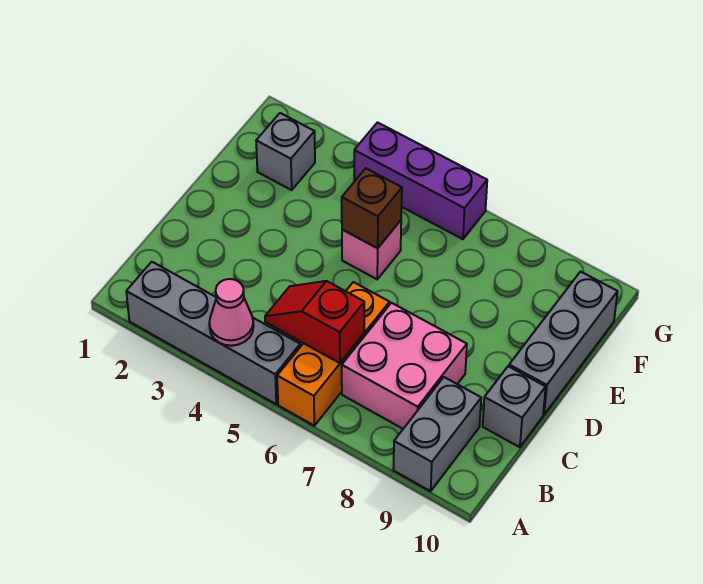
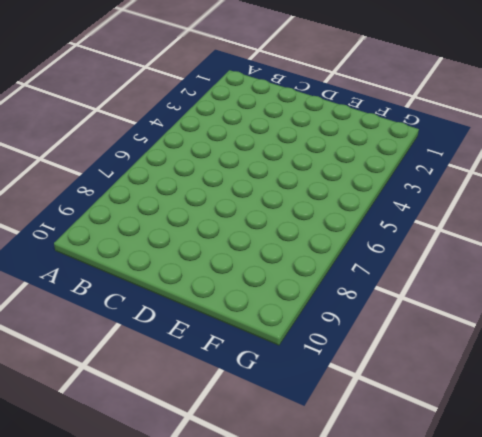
none -> grey brick A2:A5 level 1
none -> orange brick A6:C6 level 1
none -> grey brick A9:B9 level 1

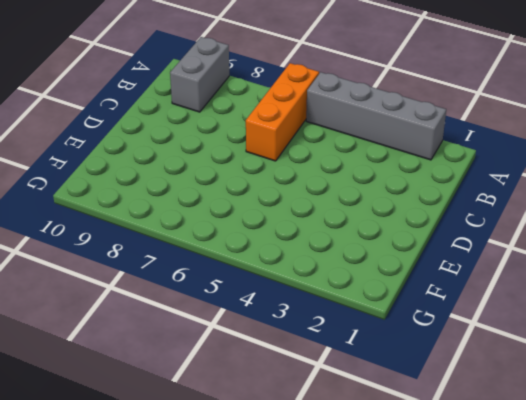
none -> pink brick B7:C8 level 1
none -> grey brick C10 level 1
none -> grey brick D10:F10 level 1

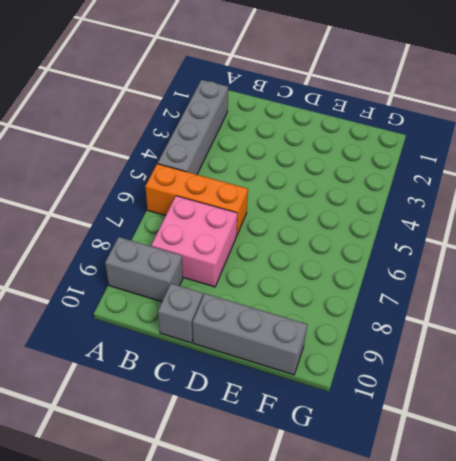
none -> pink brick E5 level 1
none -> grey brick F2 level 1
none -> purple brick G4:G6 level 1

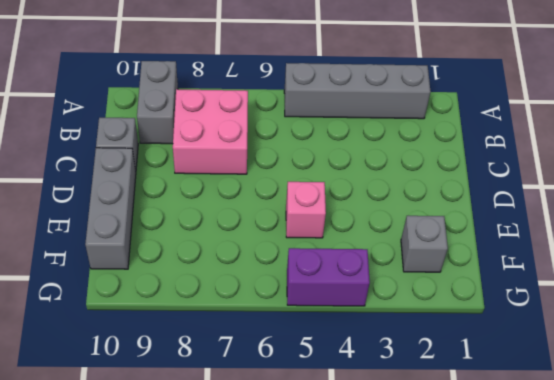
purple brick G4:G5 level 1 -> purple brick G4:G6 level 1
none -> orange brick A6:C6 level 1
none -> pink cone A4 level 2
none -> red slope B5:B6 level 2 top 6

